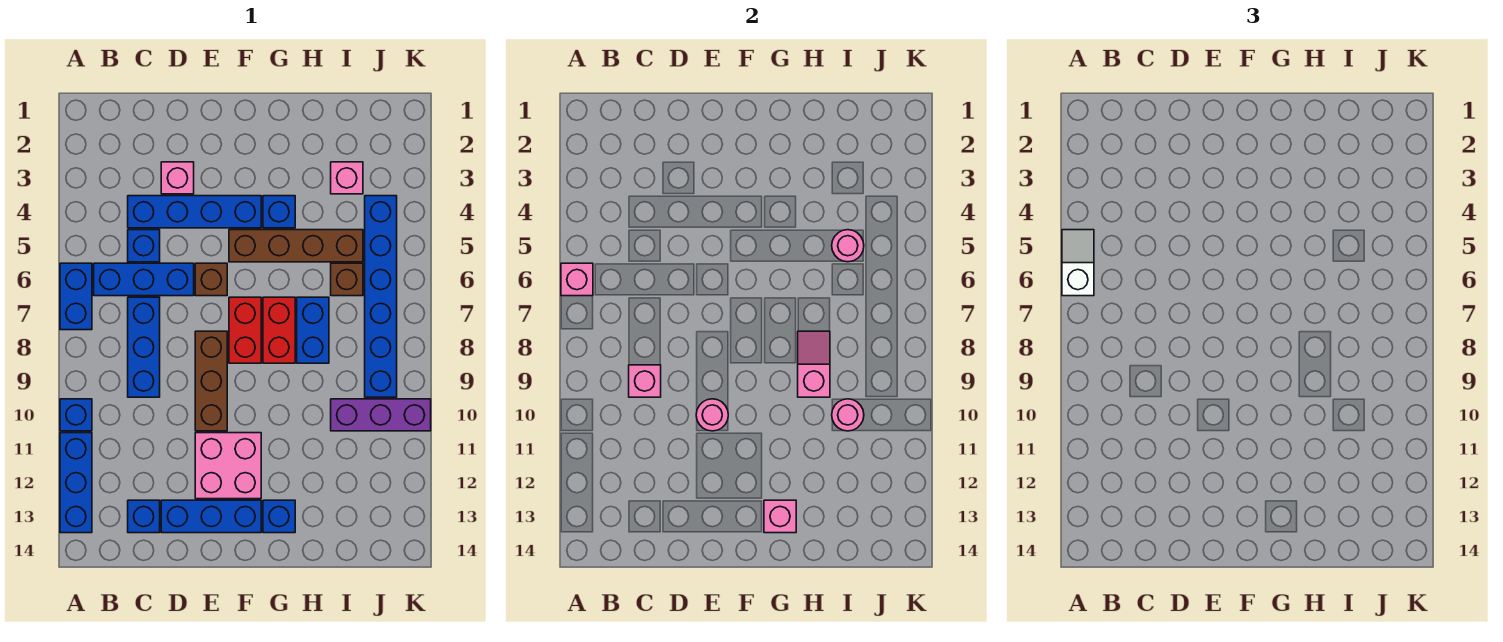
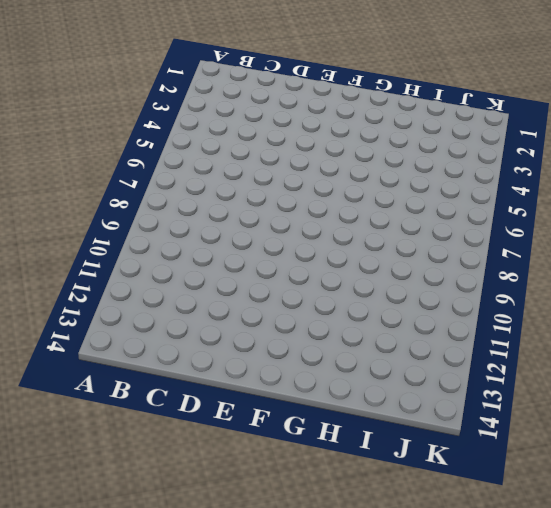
none -> blue brick A6:A7 level 1
none -> blue brick A10 level 1
none -> blue brick A11:A13 level 1
none -> blue brick B6:D6 level 1

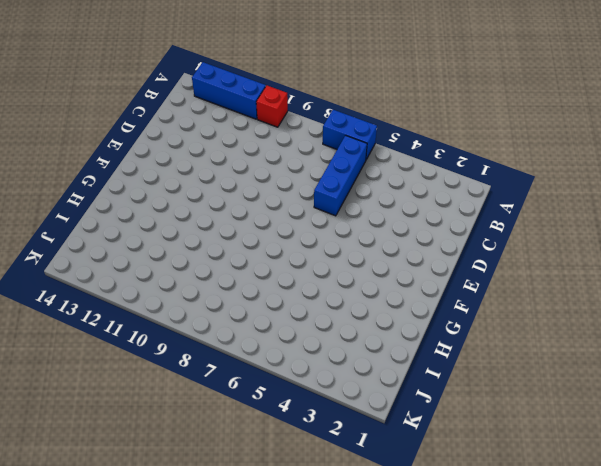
red brick A10 level 1 -> blue brick A10 level 1
none -> blue brick C4:F4 level 1
none -> blue brick C5 level 1
none -> blue brick C7:C9 level 1
none -> blue brick C13 level 1

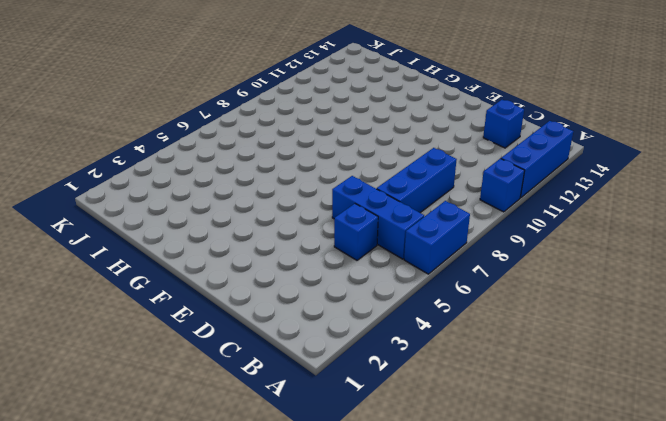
none -> blue brick C4:F4 level 1
none -> pink brick D3 level 1
none -> blue brick D13:F13 level 1
none -> brown brick E6 level 1

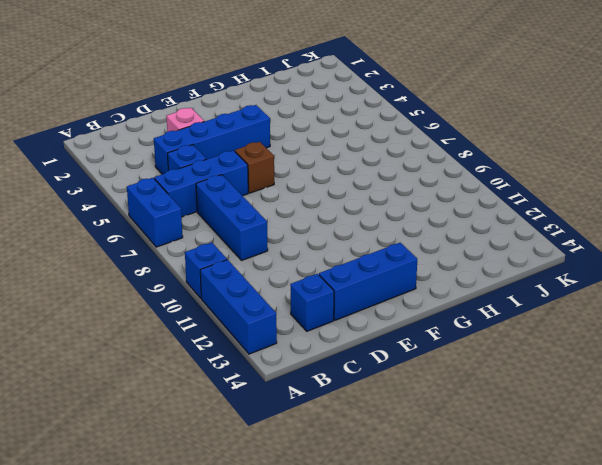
none -> brown brick E8:E10 level 1
none -> pink brick E11:F12 level 1
none -> brown brick F5:I5 level 1
none -> red brick F7:F8 level 1

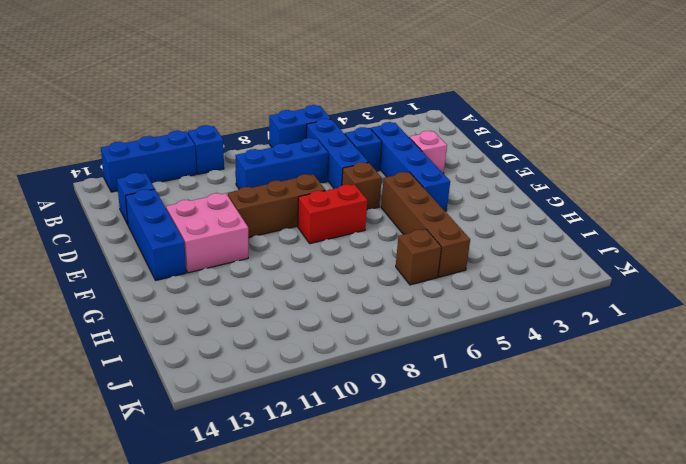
none -> blue brick G4 level 1
none -> red brick G7:G8 level 1
none -> blue brick G13 level 1
none -> blue brick H7:H8 level 1

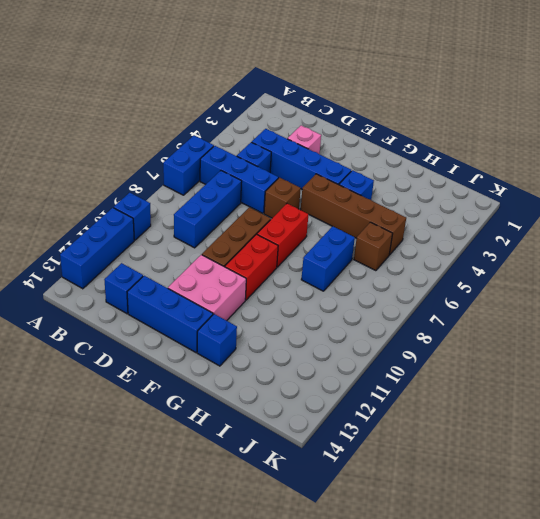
red brick F9:F10 level 1 -> red brick G7:G8 level 1
none -> pink brick I3 level 1
none -> purple brick I10:K10 level 1
none -> blue brick J4:J9 level 1
none -> pink brick A6 level 2

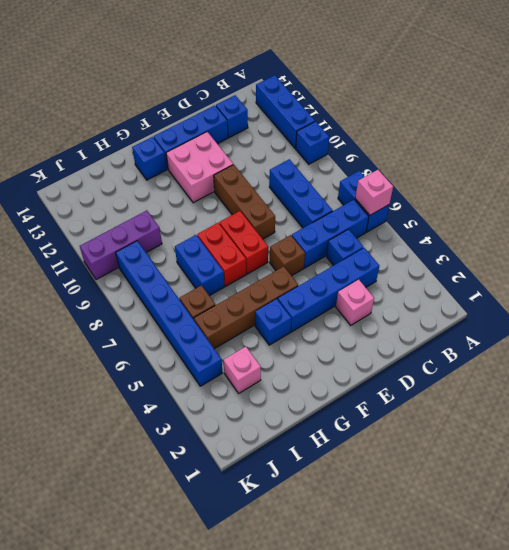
none -> pink brick C9 level 2
none -> pink round brick E10 level 2
none -> pink brick G13 level 2
none -> pink slope H8:H9 level 2 top 9

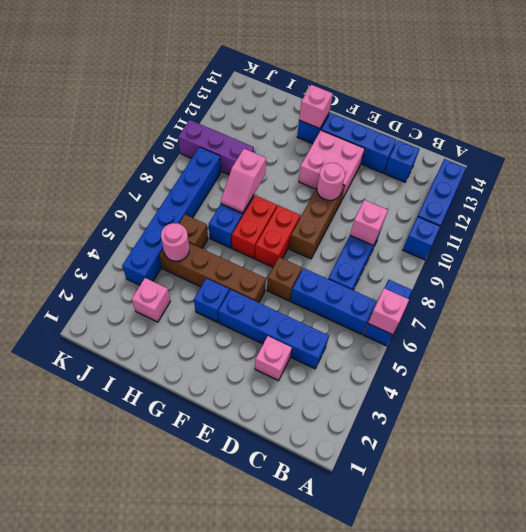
none -> blue brick C5 level 1
none -> pink round brick I10 level 2
none -> white slope A5:A6 level 3 top 6

